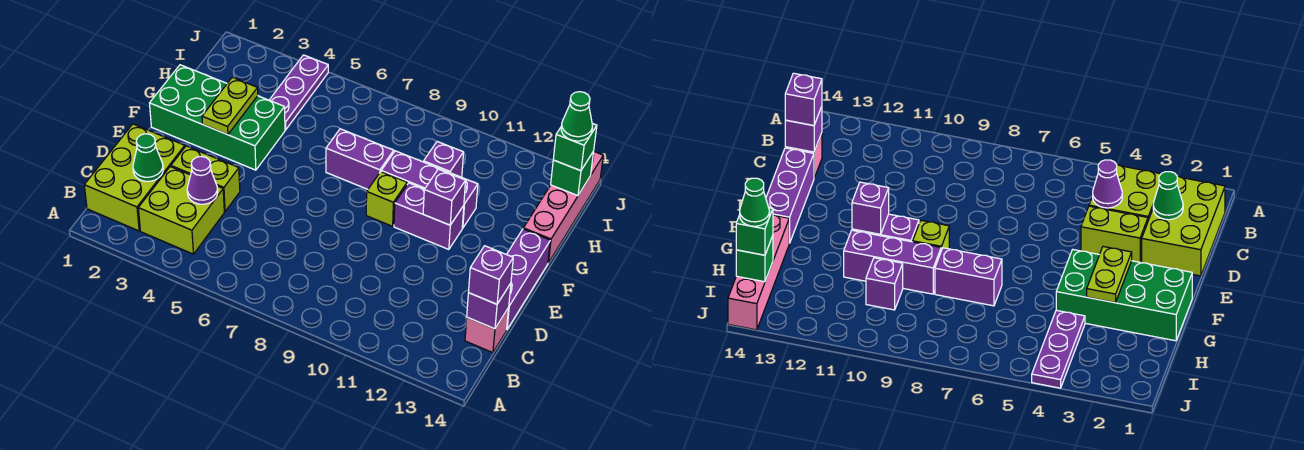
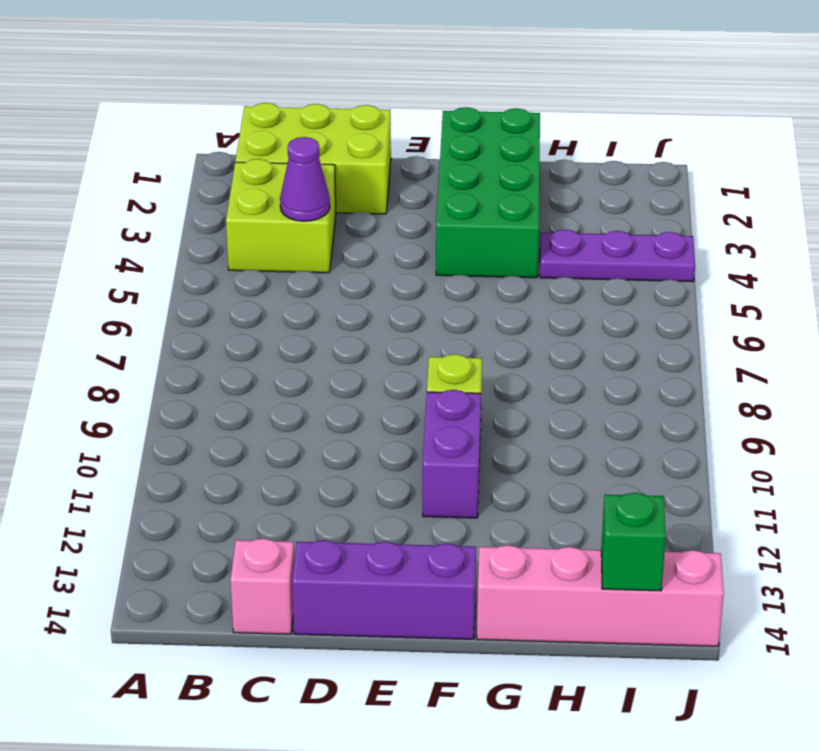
none -> lime brick D3:D4 level 1
none -> purple brick G7:G8 level 1
none -> purple brick G9:G11 level 1

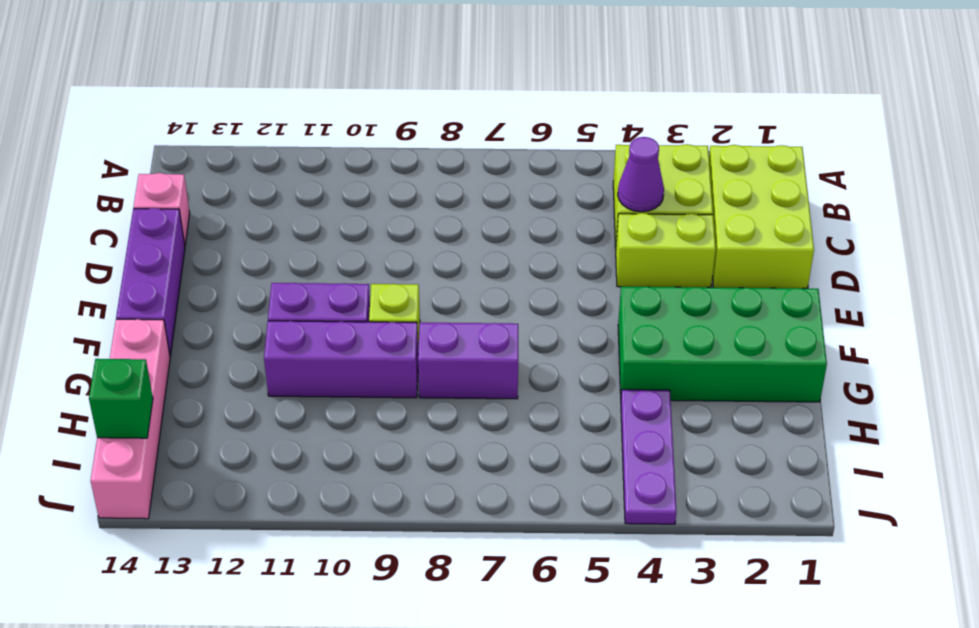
none -> purple brick H10 level 1
none -> green cone C2 level 2
none -> purple brick C14 level 2

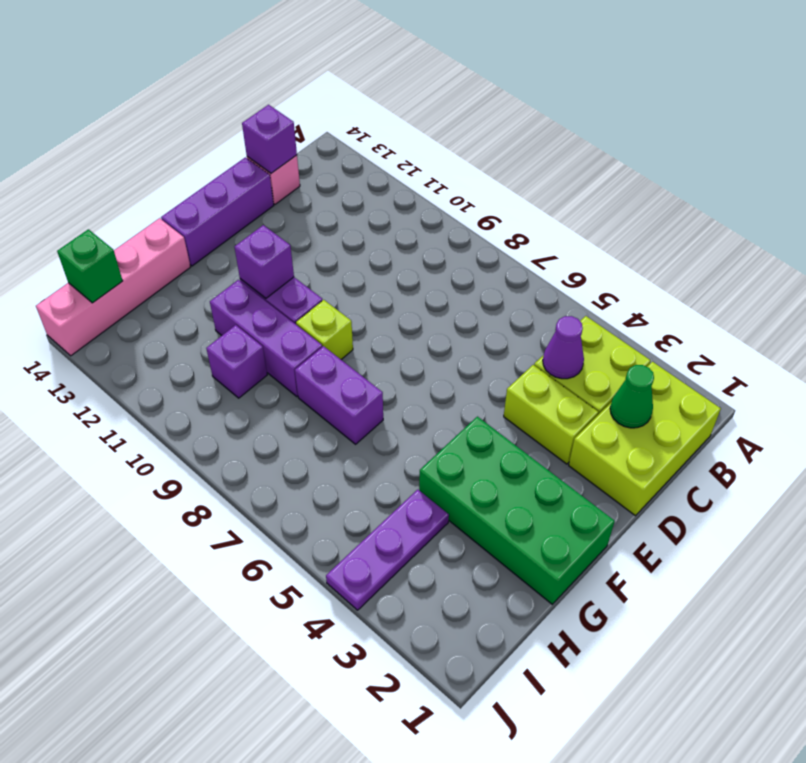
none -> lime plate F3:G3 level 2
none -> purple brick C14 level 3
none -> green brick I14 level 3

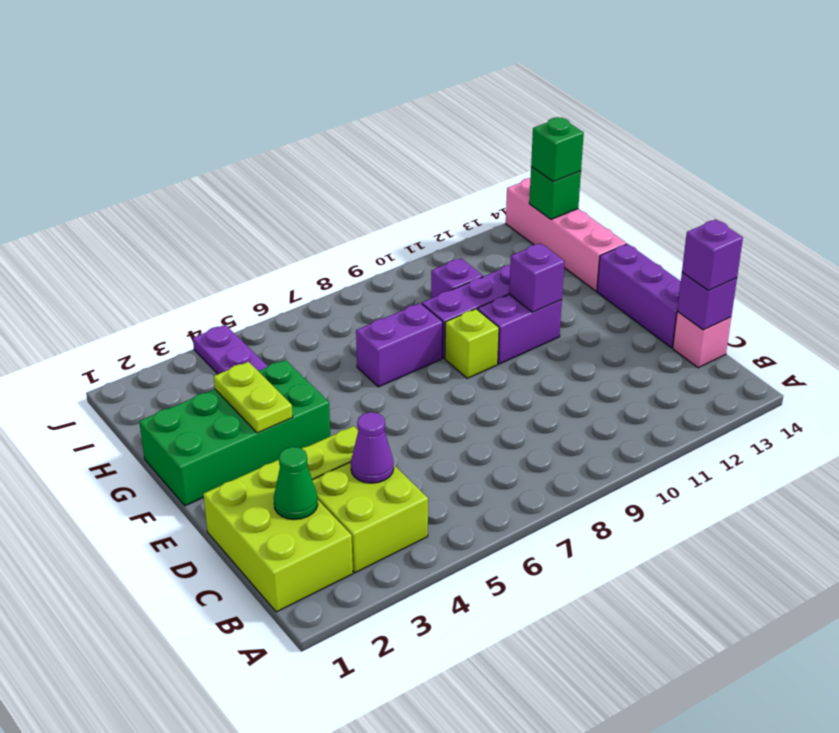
none -> green cone I14 level 4

